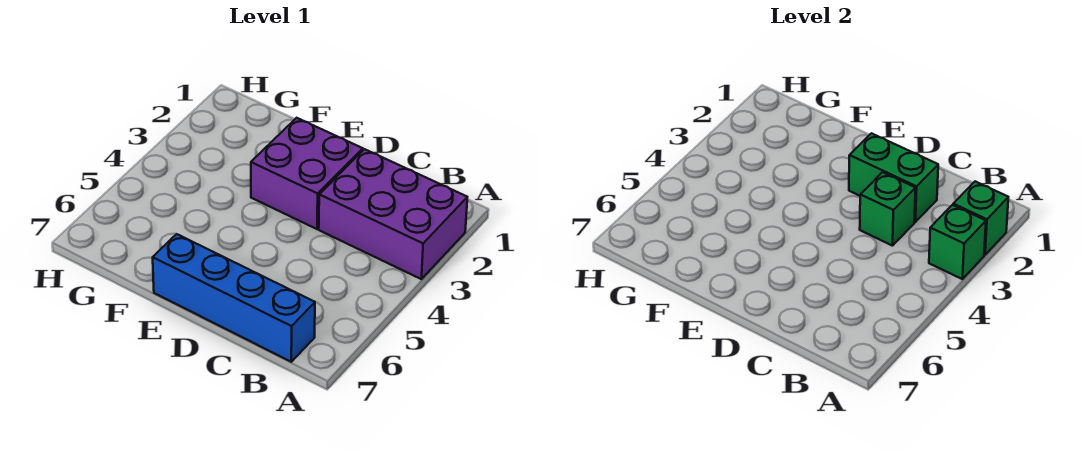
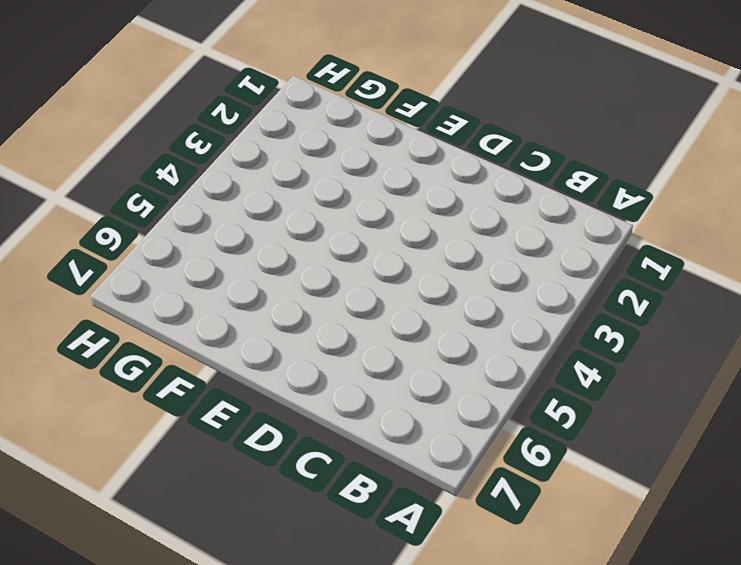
none -> purple brick A2:C3 level 1
none -> blue brick B7:E7 level 1

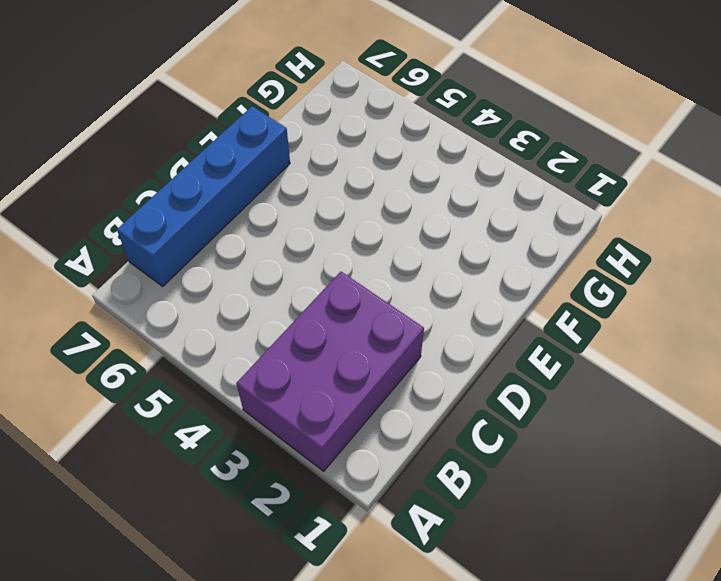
none -> purple brick D2:E3 level 1
none -> green brick A2 level 2

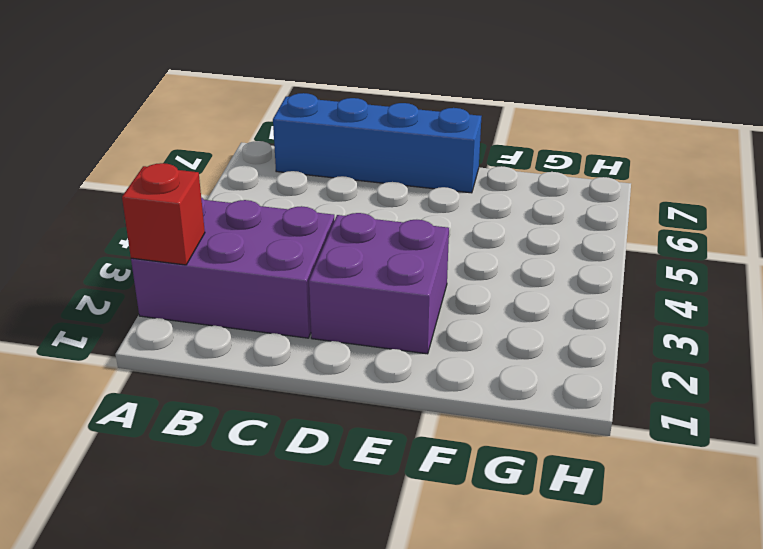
red brick A2 level 2 -> green brick A2 level 2
none -> green brick A3 level 2
none -> green brick C2:D2 level 2

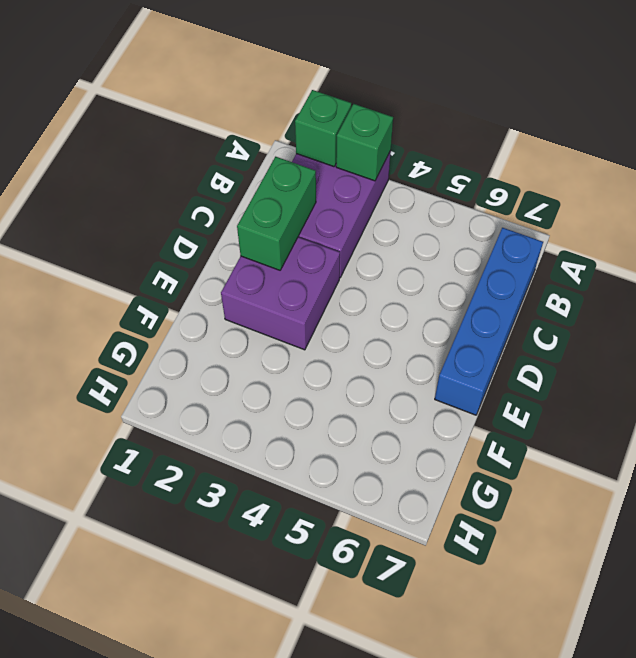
none -> green brick C3 level 2

